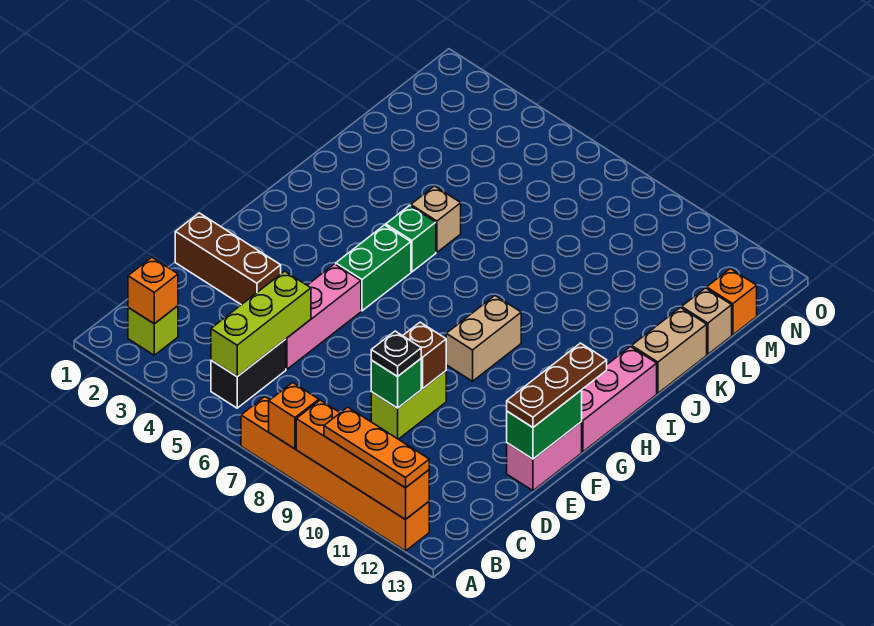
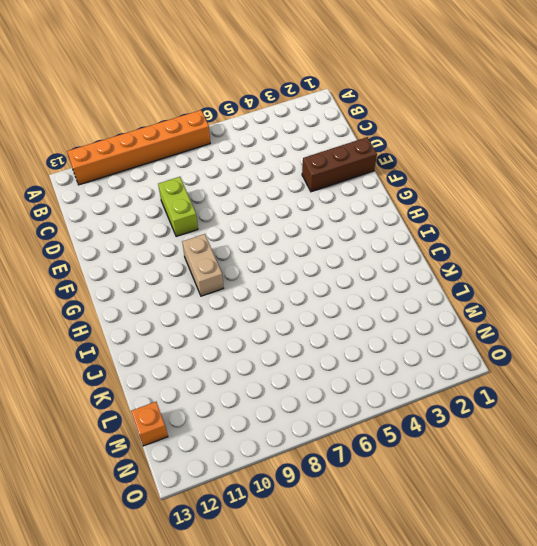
none -> lime brick B2 level 1
none -> black brick B5:C5 level 1
none -> pink brick D5:F5 level 1

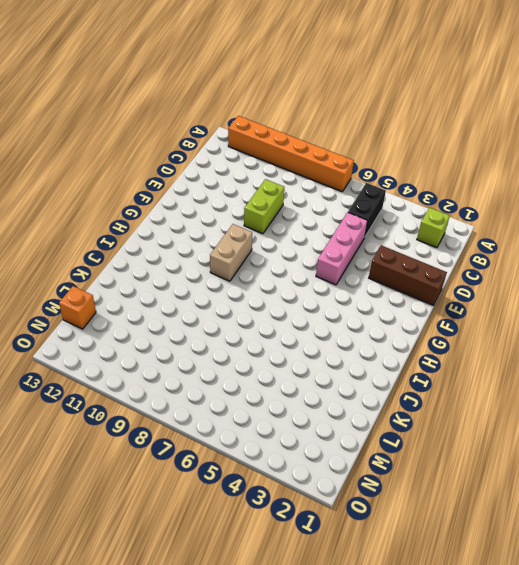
none -> pink brick E13:F13 level 1
none -> green brick G5:H5 level 1
none -> pink brick G13:I13 level 1

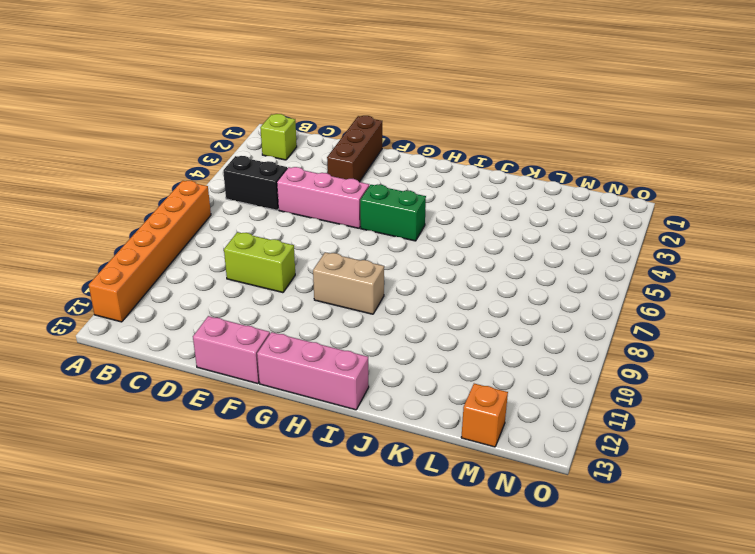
none -> green brick I5 level 1
none -> tan brick J5 level 1
none -> tan brick J13:K13 level 1

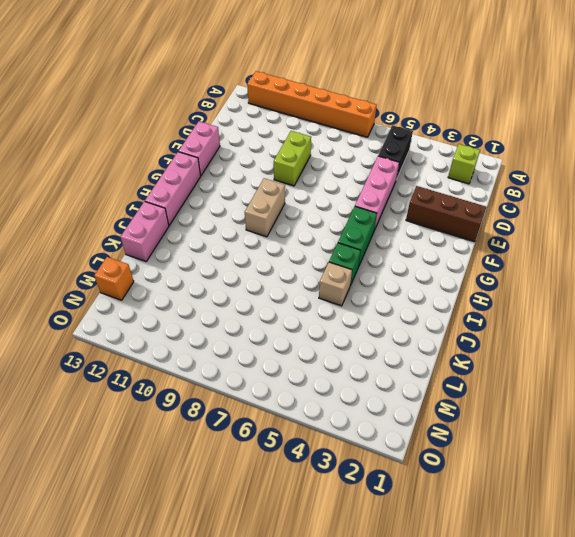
pink brick J13:K13 level 1 -> tan brick J13:K13 level 1
none -> tan brick L13 level 1
none -> orange brick A8 level 2
none -> orange brick A9:A12 level 2

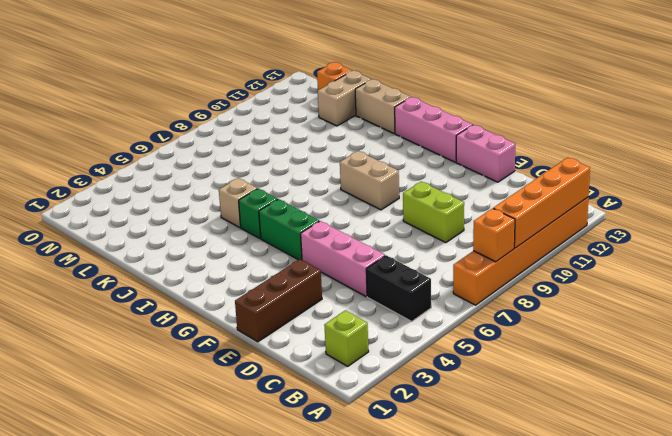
tan brick L12:L13 level 1 -> tan brick L13 level 1
none -> orange brick B2 level 2
none -> lime brick B5:D5 level 2
none -> green brick D9 level 2

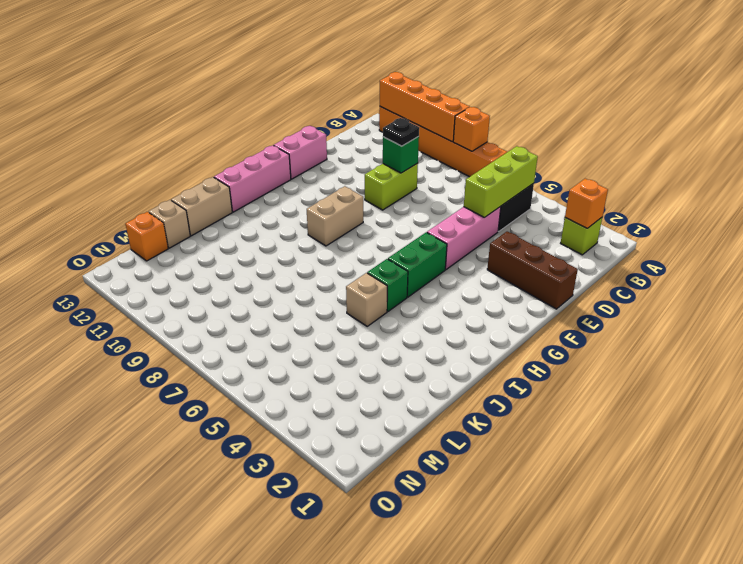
none -> brown brick E9 level 2
none -> green brick E13:F13 level 2
none -> orange plate A10:A12 level 3

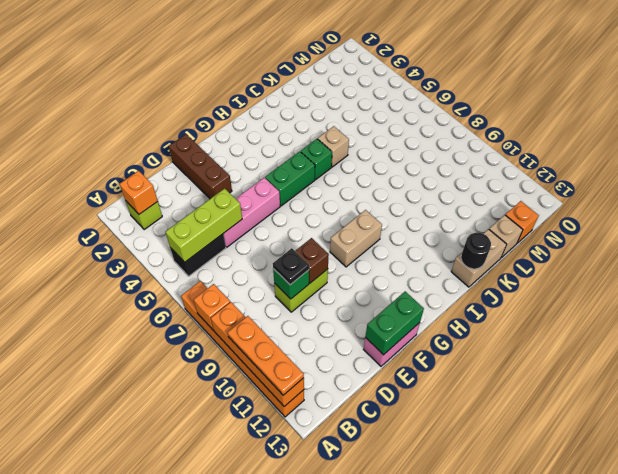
black round brick J13 level 2 -> none
none -> pink brick G13:I13 level 1
none -> brown plate E13:G13 level 3

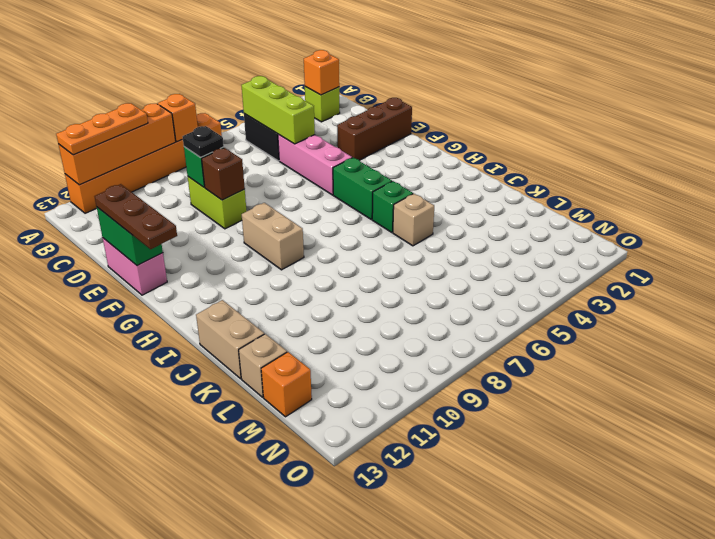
none -> pink brick G13:I13 level 1

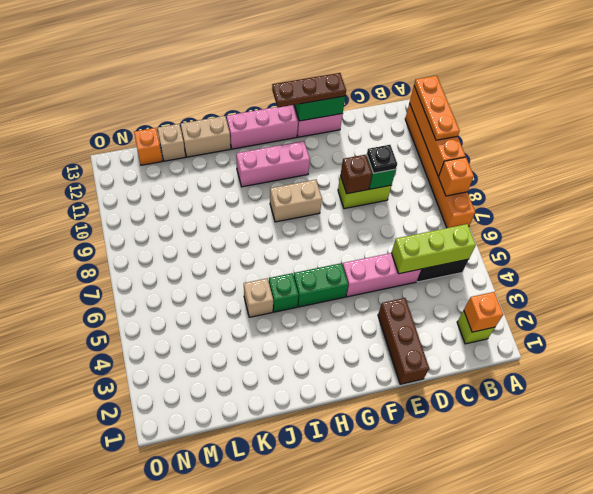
pink brick G11:I11 level 1 -> none

